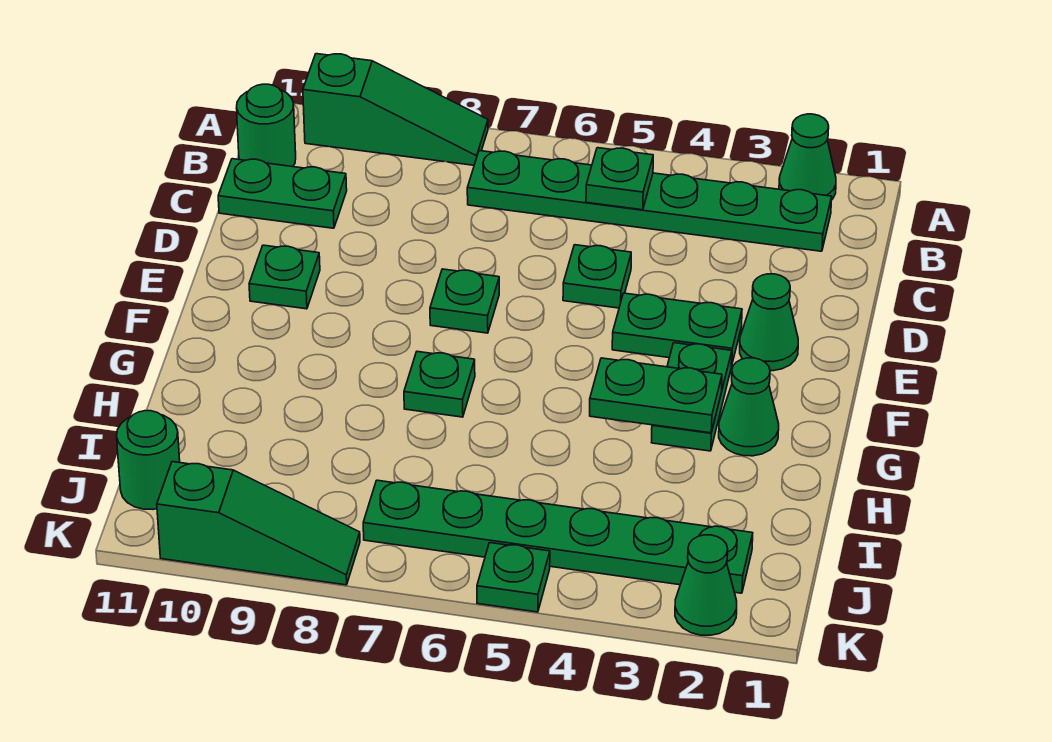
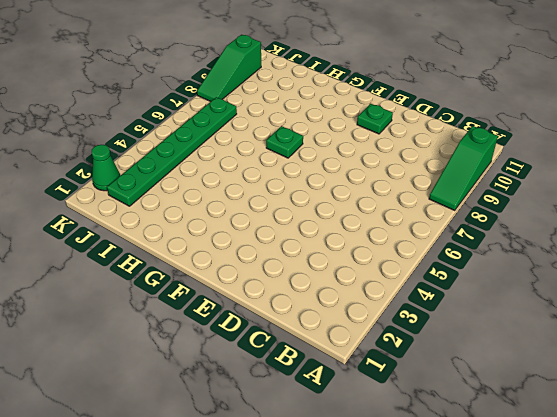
none -> green cone A2 level 1
none -> green plate B2:B7 level 1
none -> green round brick B11 level 1

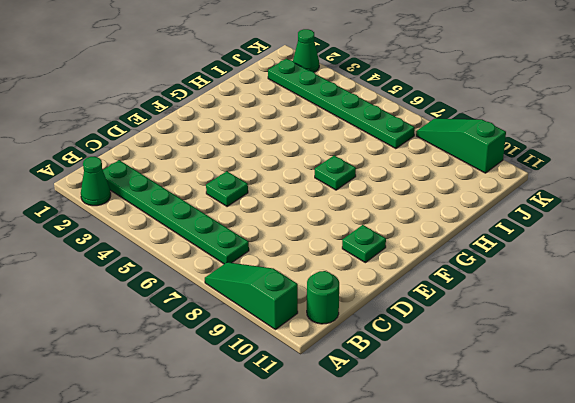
none -> green plate C10:C11 level 1
none -> green cone E2 level 1
none -> green plate E3:E4 level 1

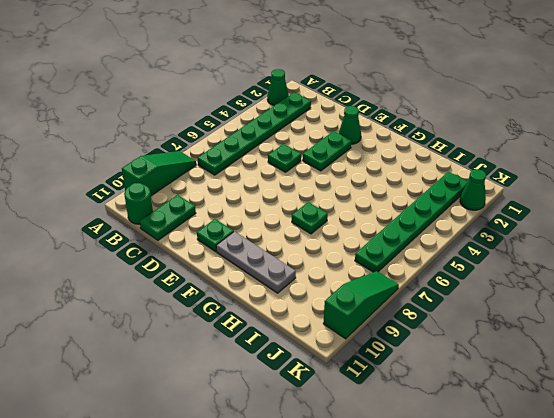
grey plate F10:H10 level 1 -> none
none -> green plate E7 level 1
none -> green plate F3:G3 level 1
none -> green cone G2 level 1

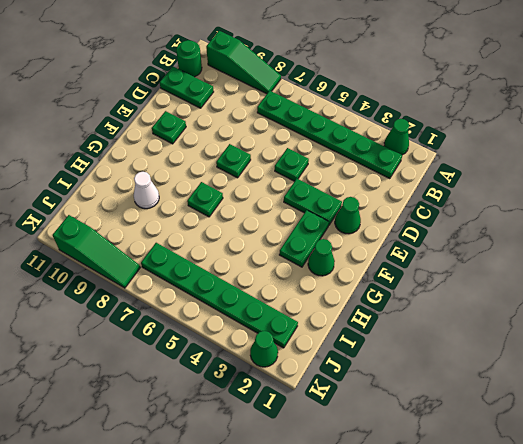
white cone H9 level 1 -> none
none -> green round brick J11 level 1
none -> green plate K5 level 1
none -> green plate B5 level 2

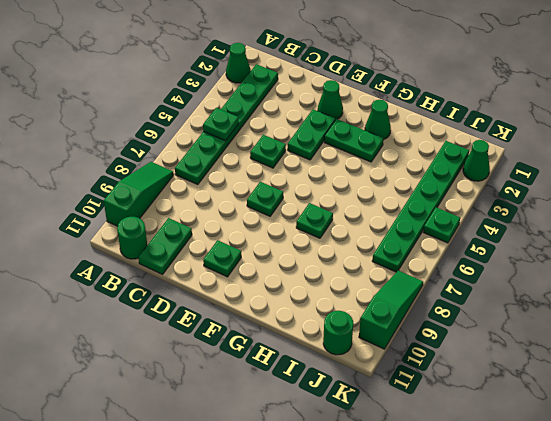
none -> green plate G3:G4 level 2

